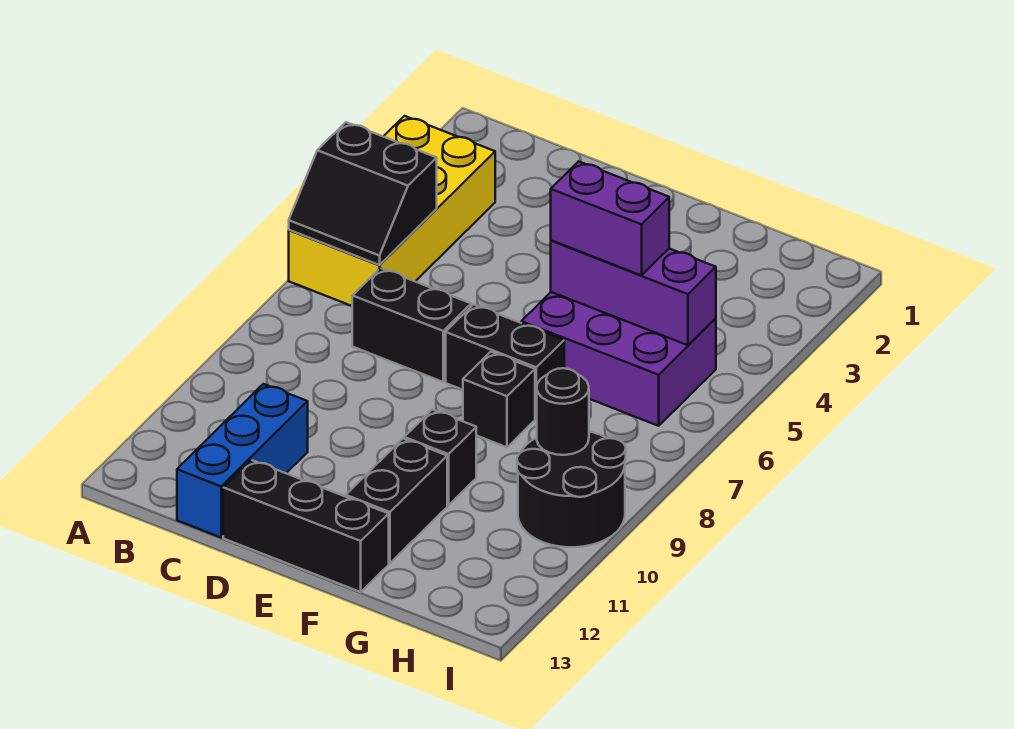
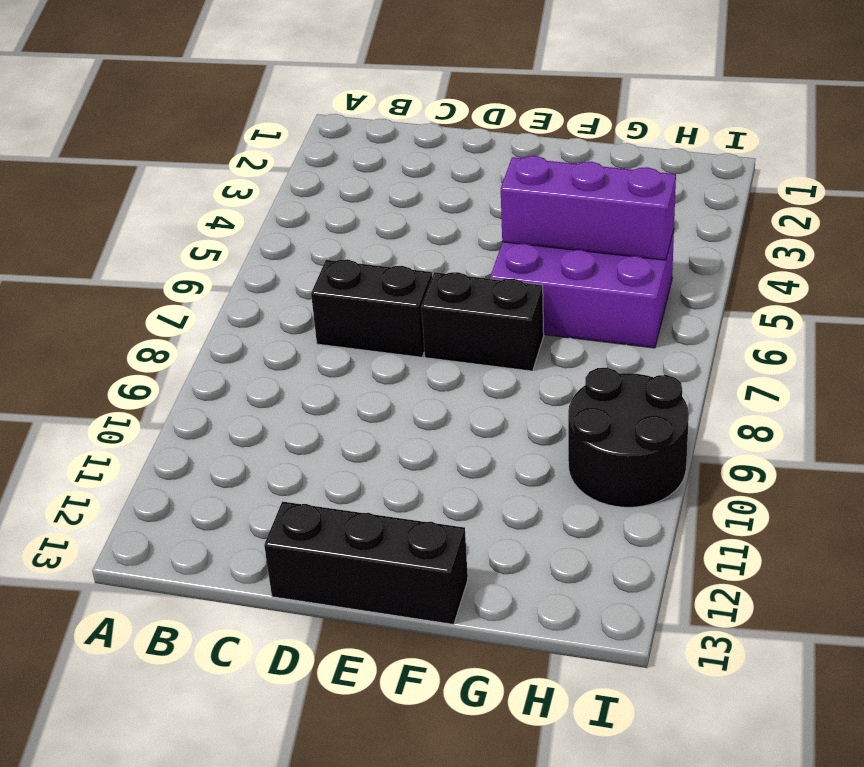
none -> yellow brick A3:B6 level 1
none -> blue brick C11:C13 level 1
none -> black brick F8 level 1

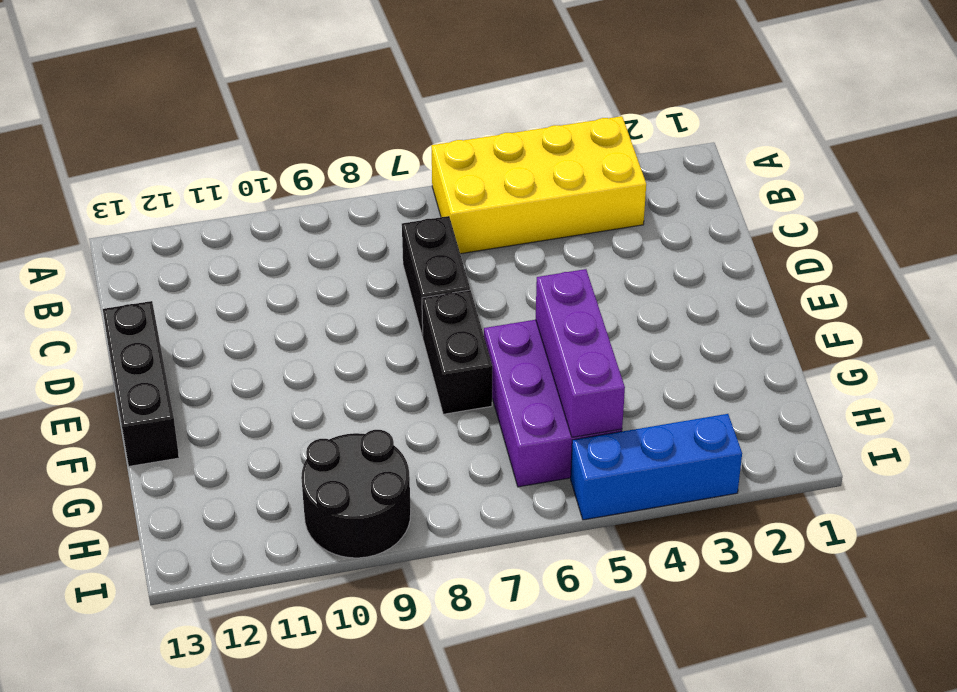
blue brick I3:I5 level 1 -> blue brick C11:C13 level 1
none -> black brick F8 level 1
none -> black brick F10 level 1
none -> black brick F11:F12 level 1

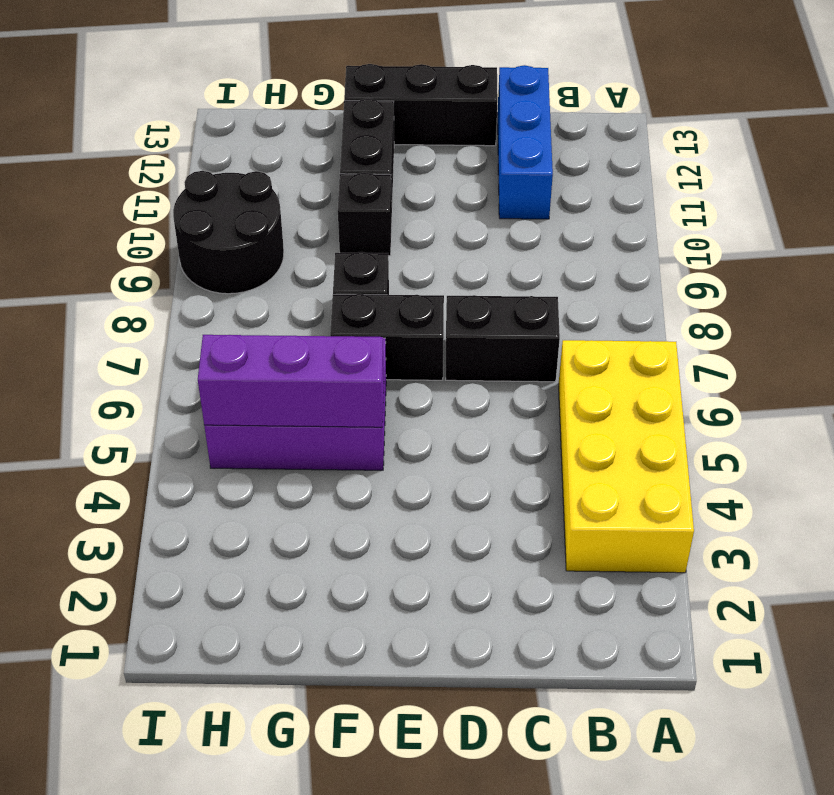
none -> black slope A5:B6 level 2 top 5
none -> black round brick H9 level 2
none -> purple brick F5:G5 level 3

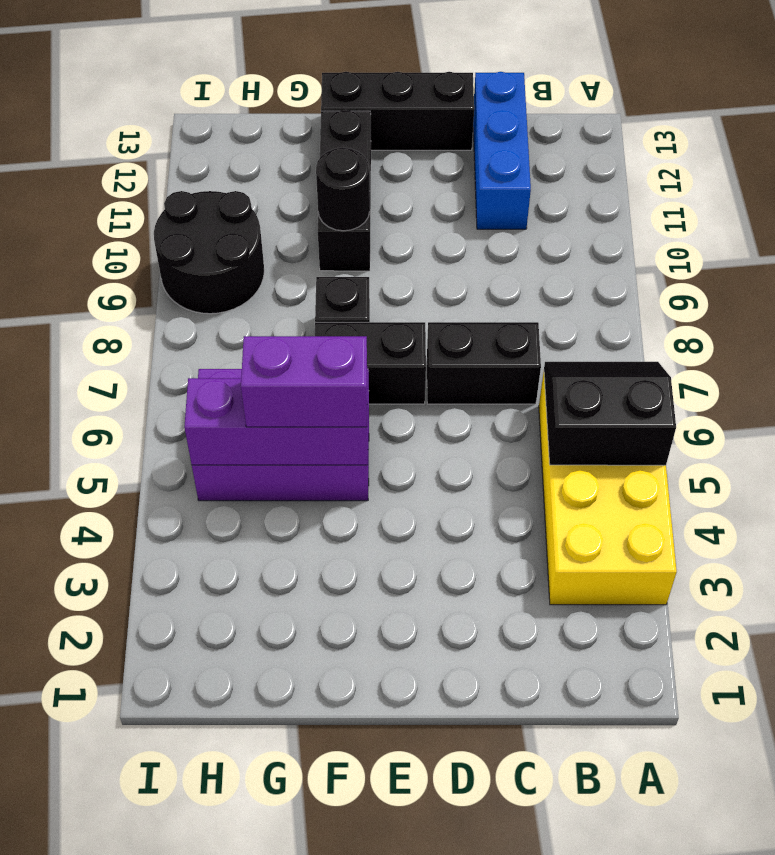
black round brick F10 level 2 -> black round brick H9 level 2

